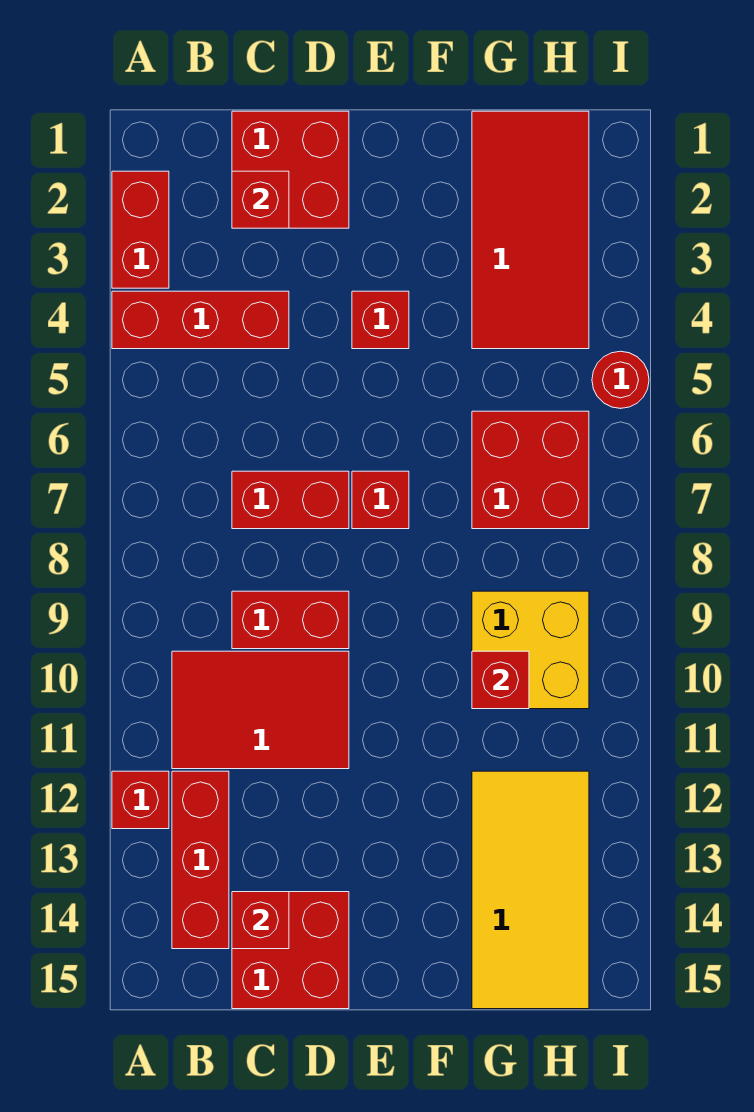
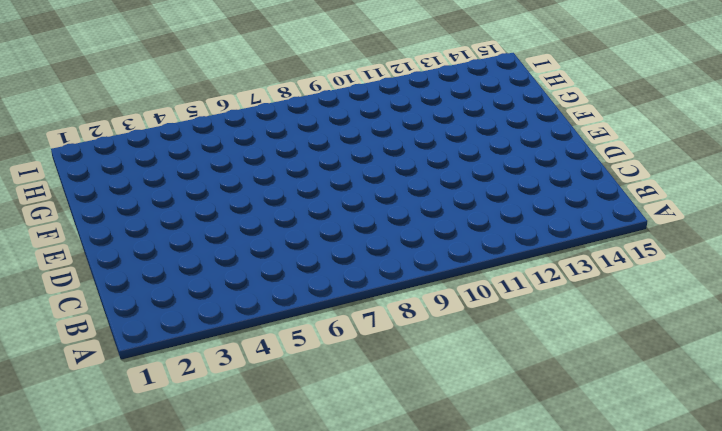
none -> red brick A2:A3 level 1
none -> red brick A4:C4 level 1
none -> red brick A12 level 1

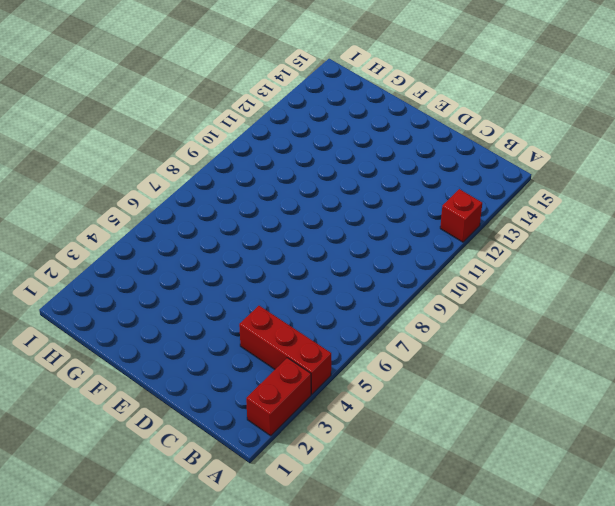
none -> red tile B10:D11 level 1
none -> red brick B12:B14 level 1
none -> red brick C1:D2 level 1

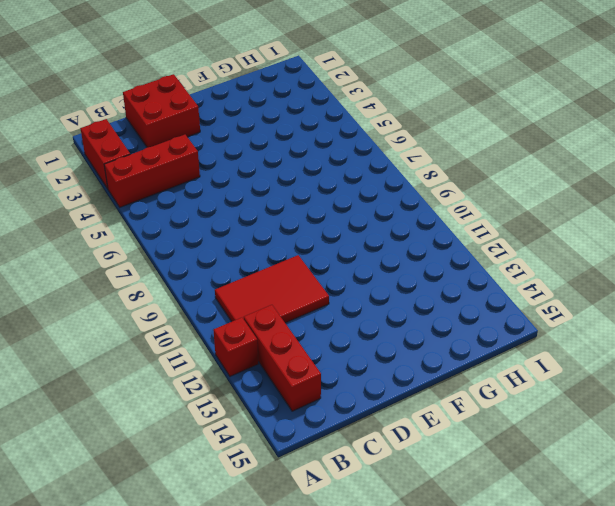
none -> red brick C7:D7 level 1
none -> red brick C9:D9 level 1
none -> red brick C14:D15 level 1

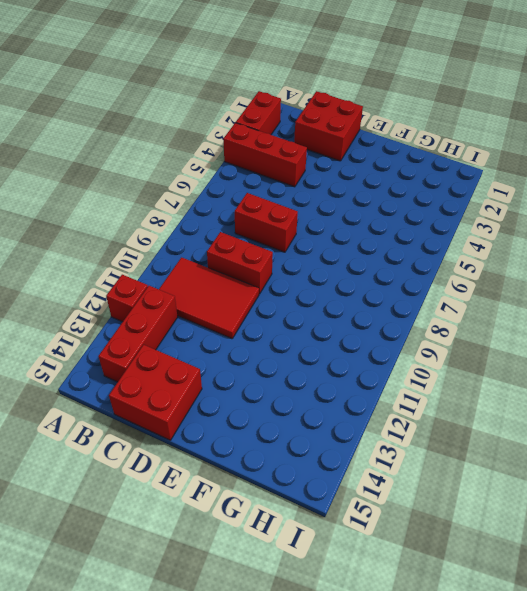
none -> red brick E4 level 1
none -> red brick E7 level 1
none -> red tile G1:H4 level 1

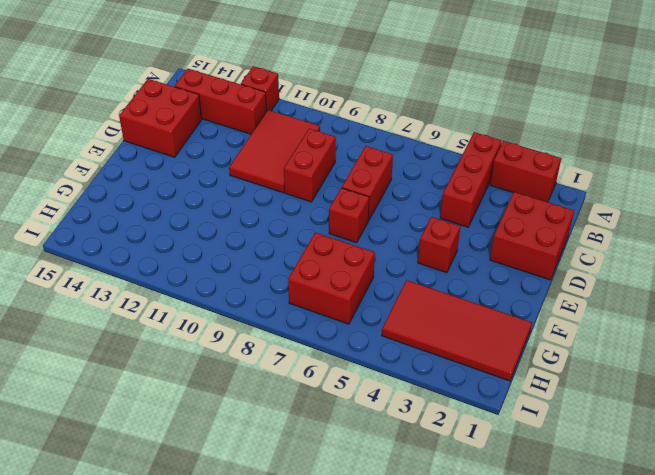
none -> yellow brick G9:H10 level 1
none -> yellow tile G12:H15 level 1
none -> red round brick I5 level 1

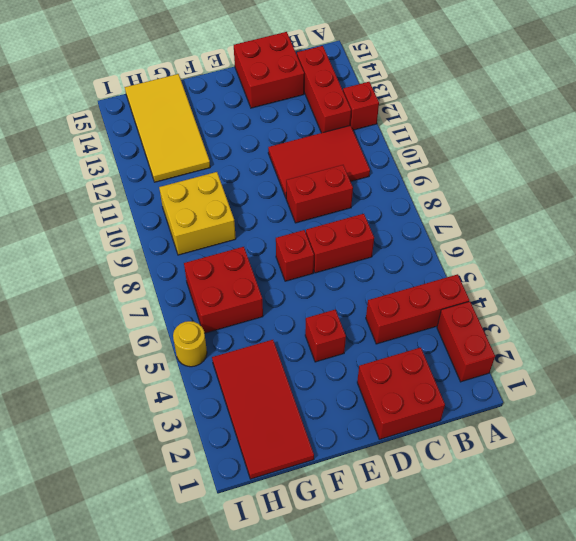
yellow round brick I5 level 1 -> red round brick I5 level 1
none -> red brick C2 level 2
none -> red brick C14 level 2
none -> red brick G10 level 2

